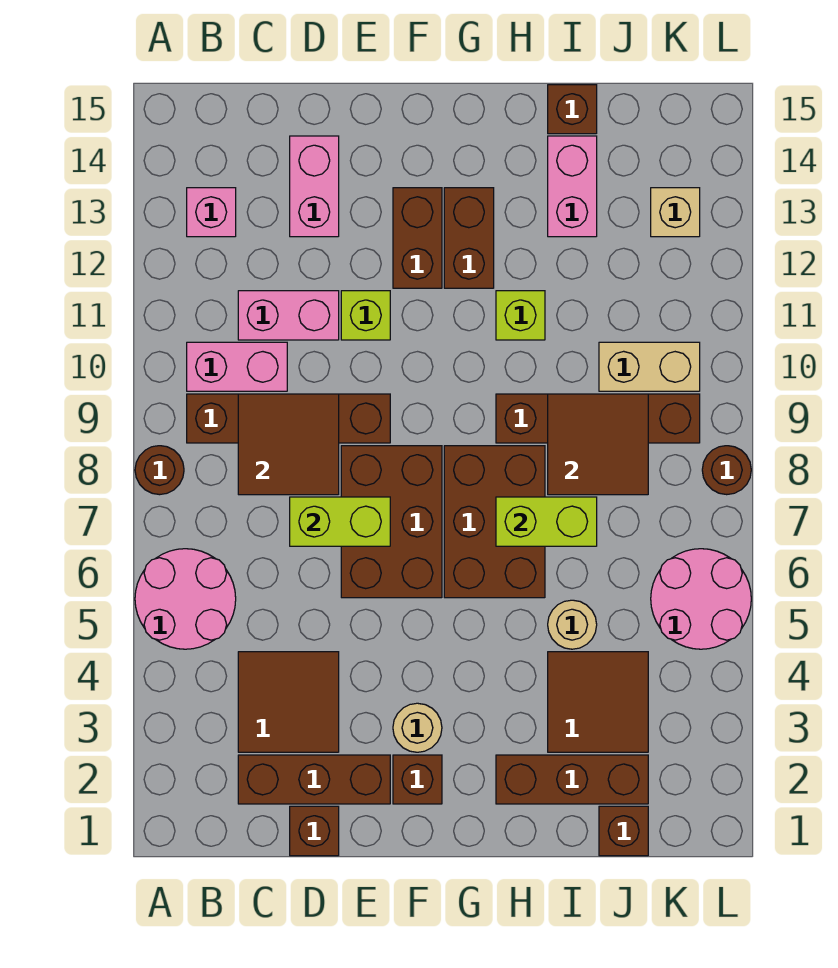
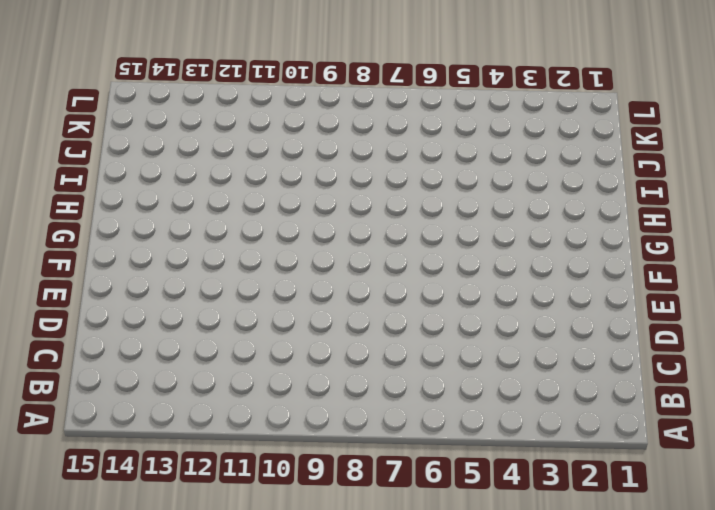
none -> pink round brick A5:B6 level 1
none -> brown round brick A8 level 1
none -> brown brick B9:E9 level 1
none -> pink brick B10:C10 level 1

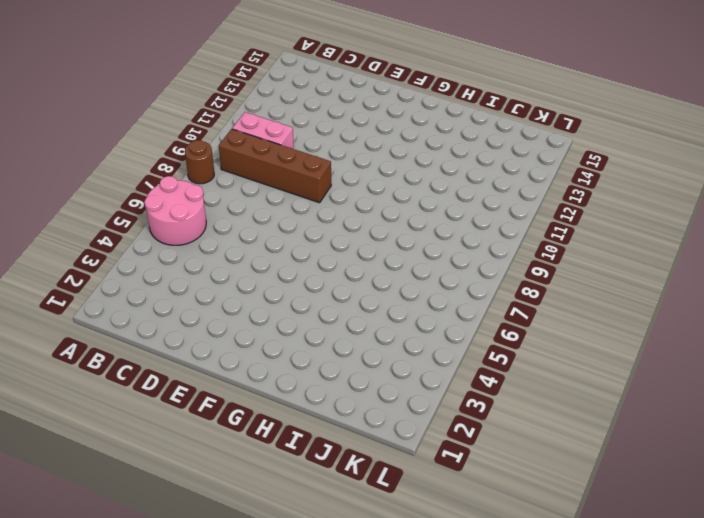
none -> pink brick B13 level 1
none -> brown brick C2:E2 level 1
none -> brown tile C3:D4 level 1
none -> pink brick C11:D11 level 1

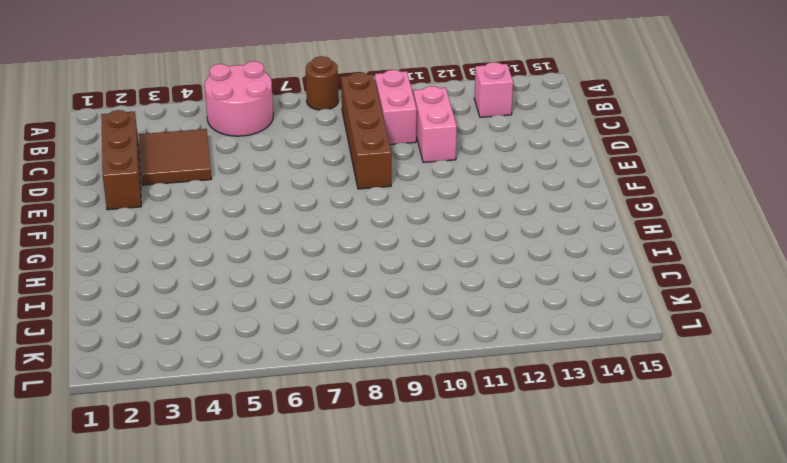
none -> brown brick D1 level 1
none -> pink brick D13:D14 level 1
none -> brown brick E6:F8 level 1
none -> lime brick E11 level 1

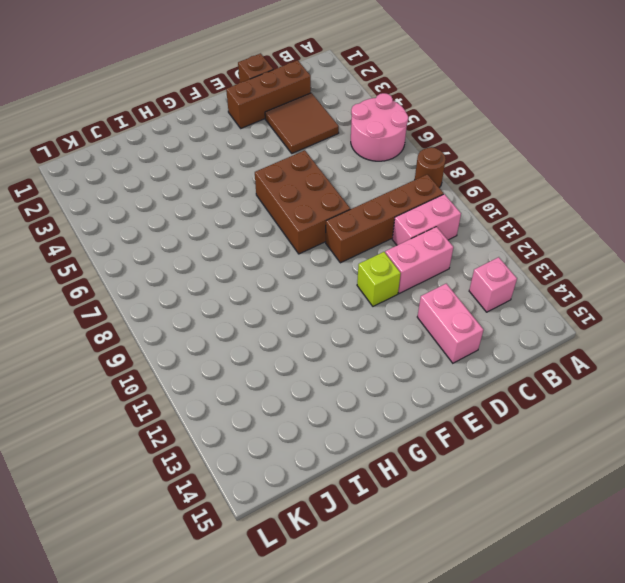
none -> brown brick F2 level 1
none -> tan round brick F3 level 1
none -> brown brick F12:F13 level 1
none -> brown brick G6:H8 level 1

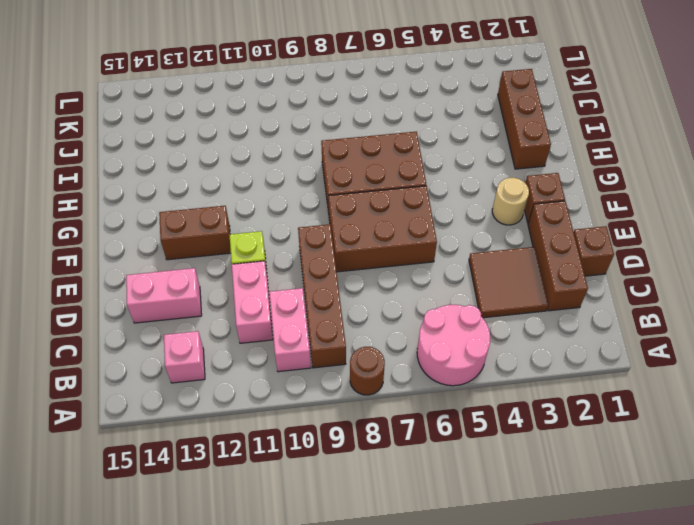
none -> brown brick G12:G13 level 1
none -> brown brick H9:K9 level 1
none -> lime brick H11 level 1
none -> brown tile I3:J4 level 1

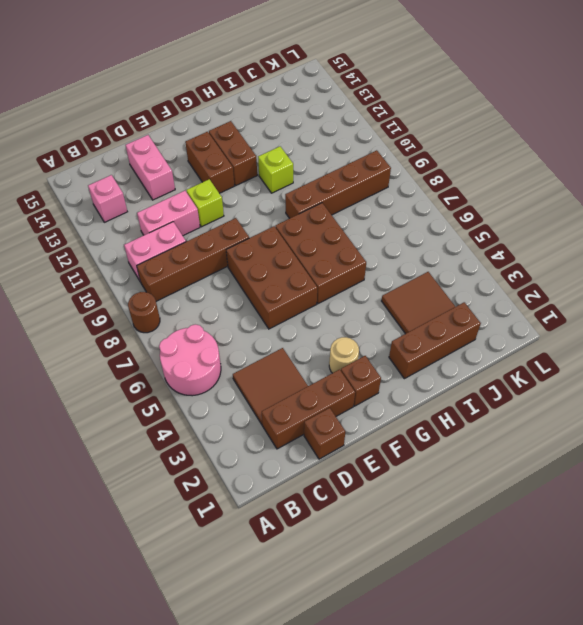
none -> tan round brick I5 level 1
none -> pink brick I13:I14 level 1
none -> brown brick I15 level 1
none -> brown brick J1 level 1

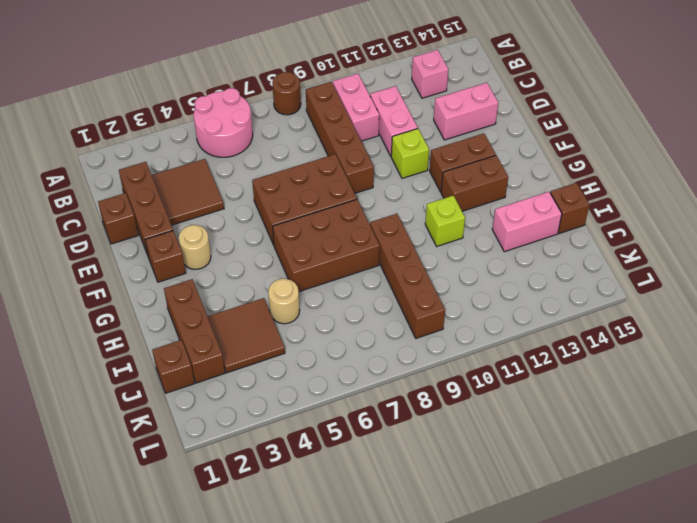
none -> tan brick J10:K10 level 1
none -> pink round brick K5:L6 level 1
none -> tan brick K13 level 1
none -> brown round brick L8 level 1

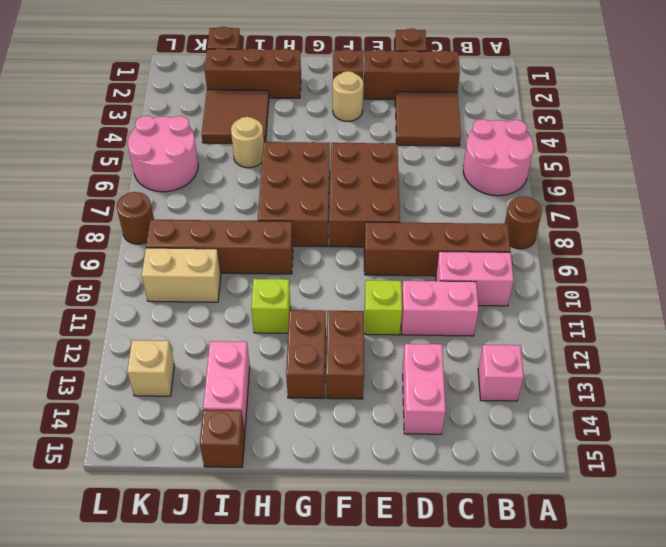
none -> brown tile C8:D9 level 2
none -> lime brick D7:E7 level 2
none -> lime brick H7:I7 level 2
none -> brown tile I8:J9 level 2

